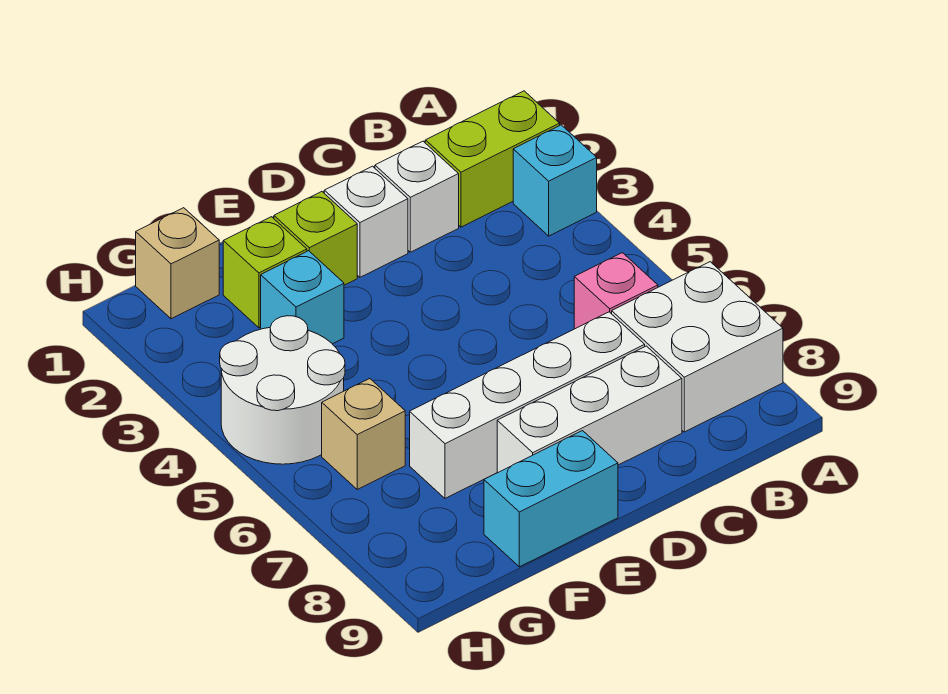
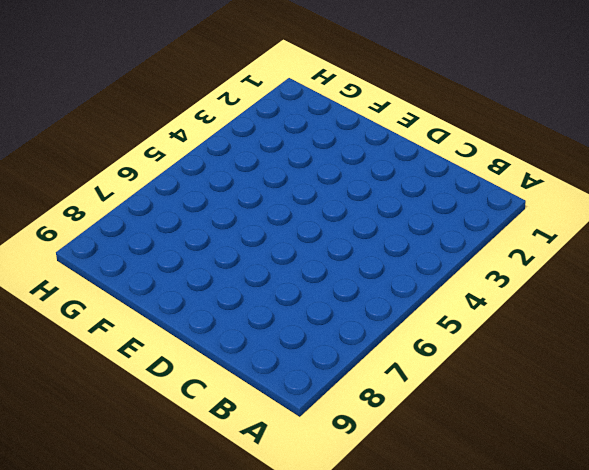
none -> lime brick A2:B2 level 1
none -> cyan brick A3 level 1
none -> white brick A7:B8 level 1

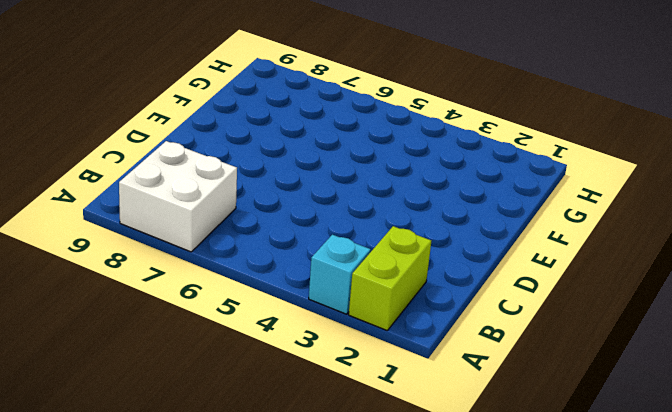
none -> pink brick B6 level 1
none -> white brick C2 level 1
none -> white brick C7:F7 level 1

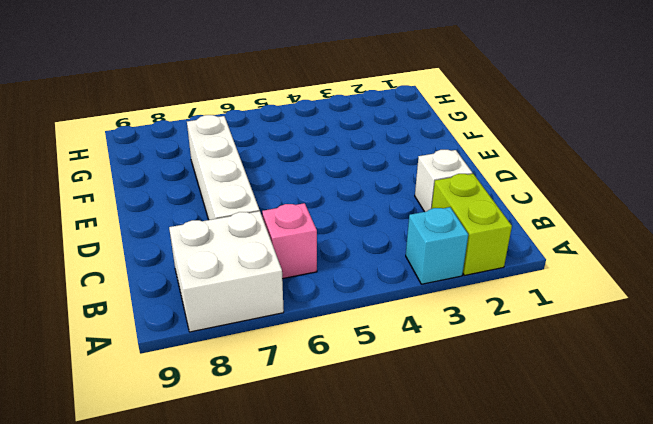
none -> white brick C8:E8 level 1
none -> white brick D2 level 1
none -> lime brick E2 level 1

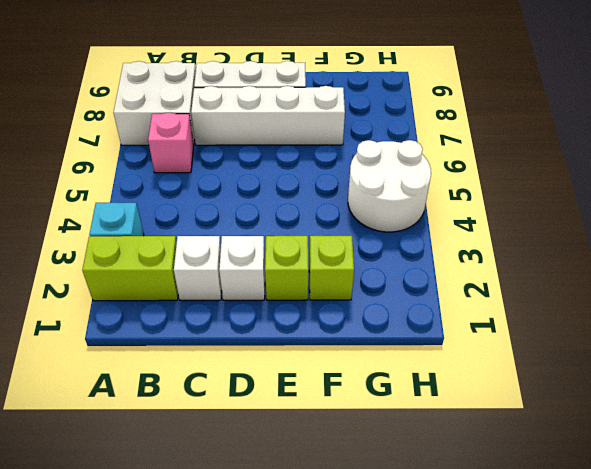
none -> cyan brick E9:F9 level 1
none -> cyan brick F3 level 1
none -> tan brick G1 level 1

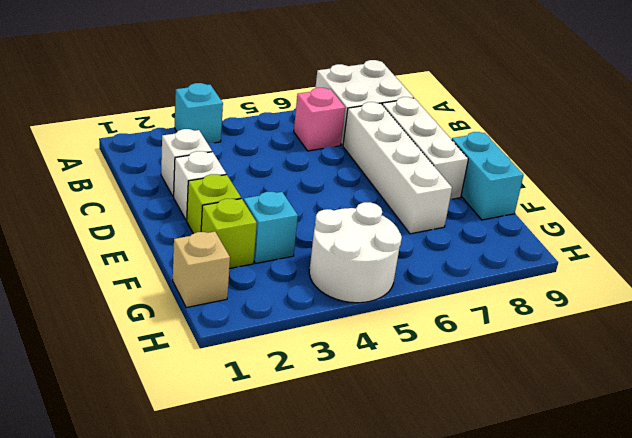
none -> lime brick A2:B2 level 1
none -> tan brick G6 level 1

